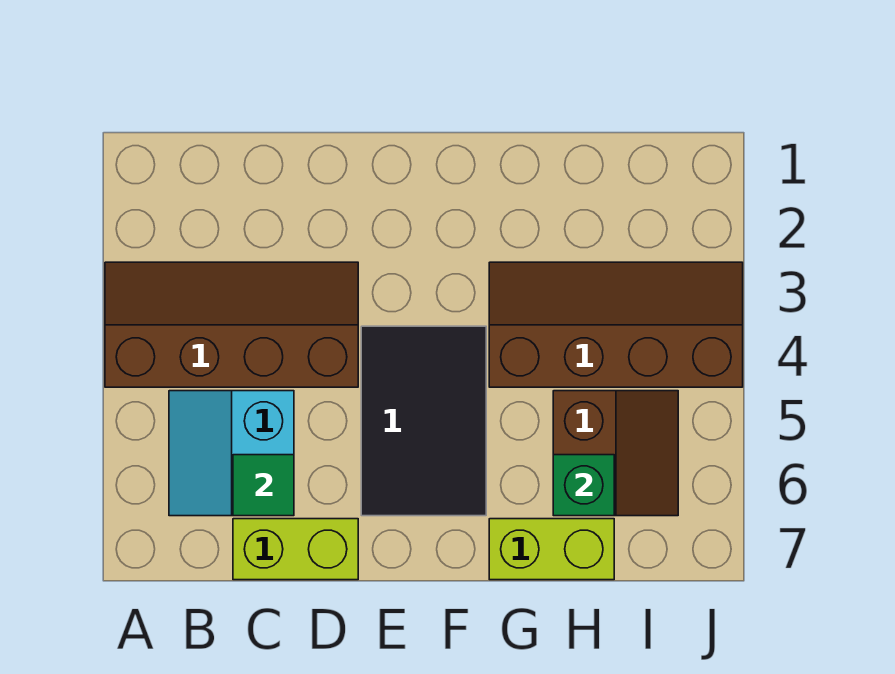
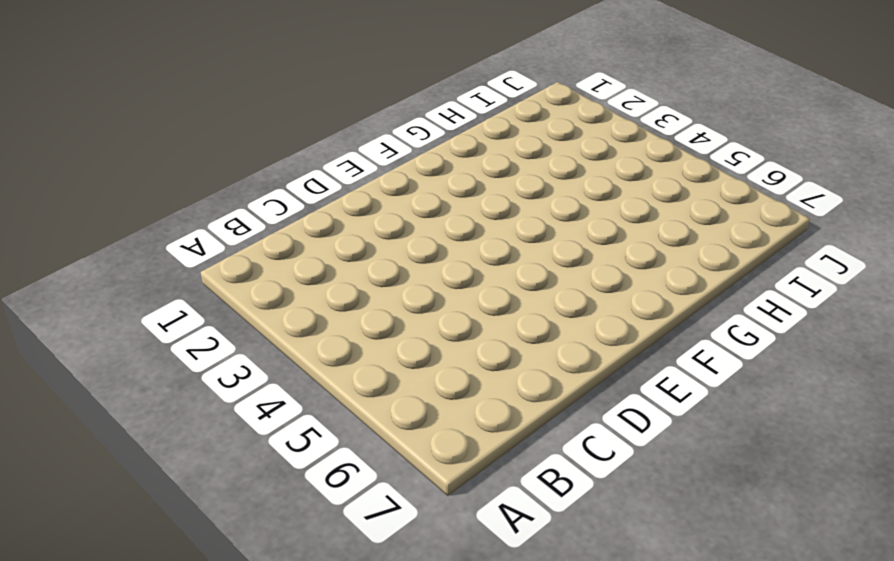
none -> brown slope A3:D4 level 1 top 4
none -> cyan slope B5:C6 level 1 top C

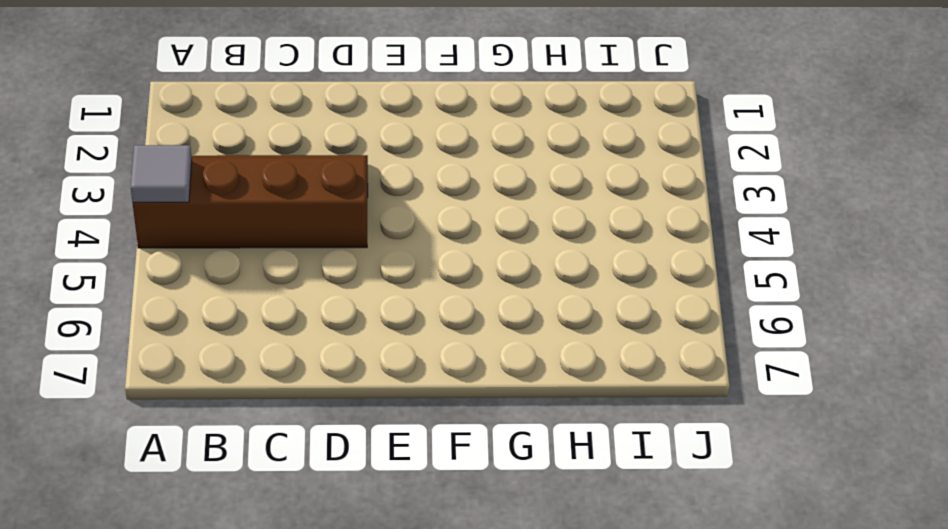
grey tile A4 level 2 -> none
none -> cyan slope B5:C6 level 1 top C
none -> lime brick C7:D7 level 1

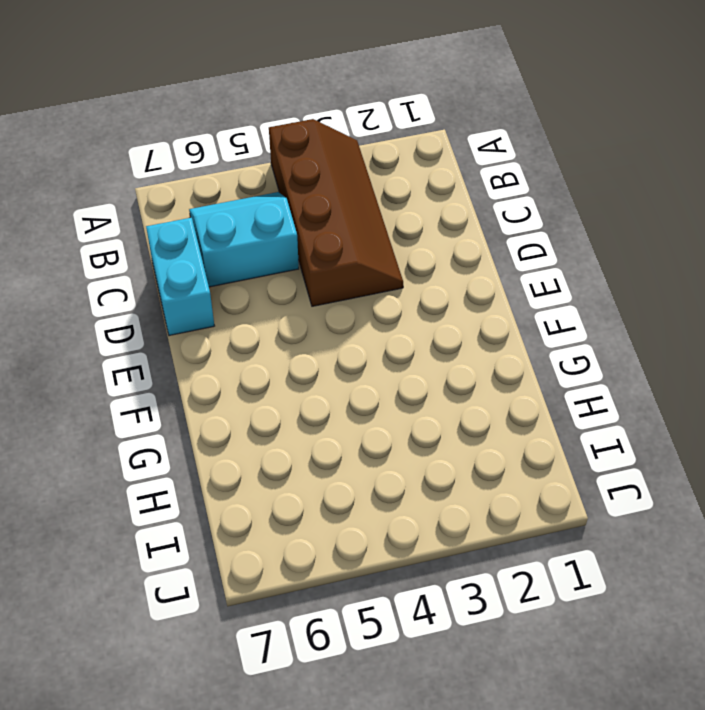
cyan brick C7:D7 level 1 -> lime brick C7:D7 level 1
none -> black tile E4:F6 level 1
none -> brown slope G3:J4 level 1 top 4

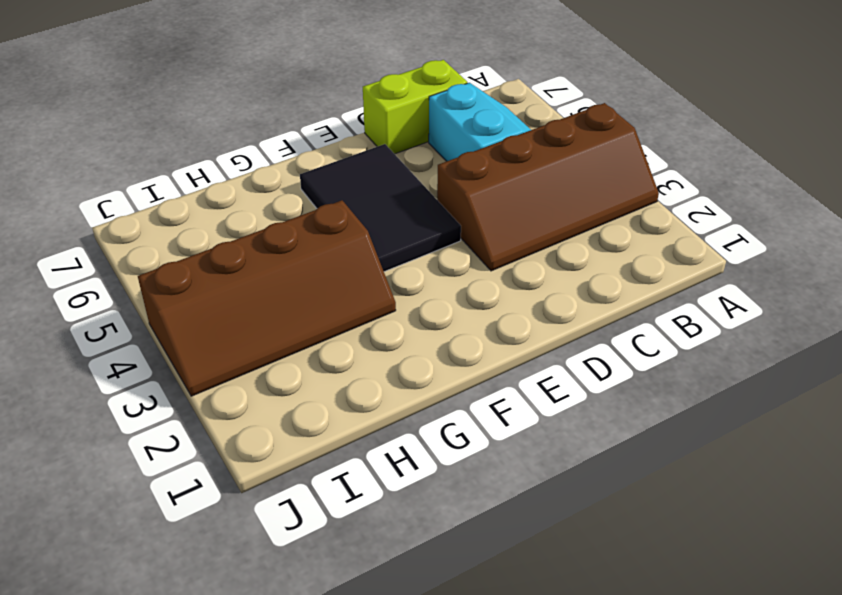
none -> lime brick G7:H7 level 1
none -> brown slope H5:I6 level 1 top H

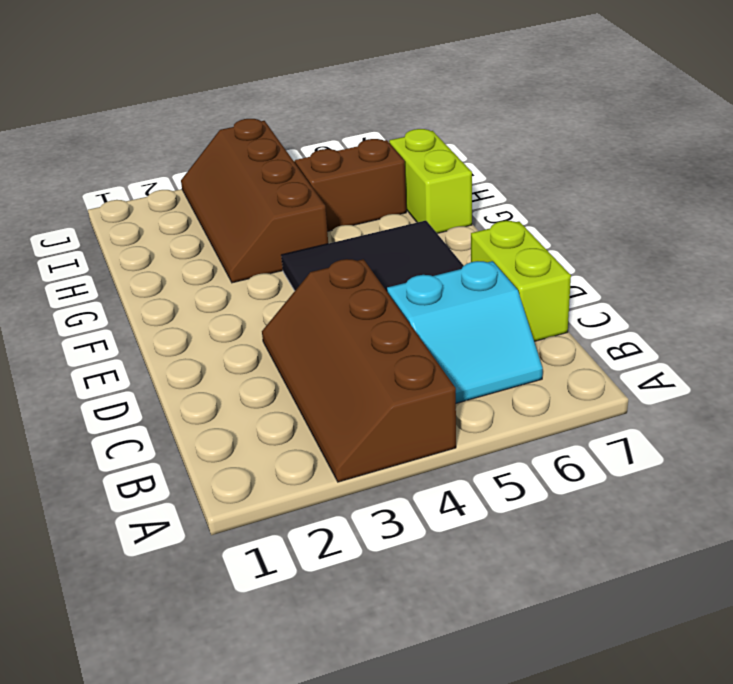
none -> green tile C6 level 2
none -> green brick H6 level 2

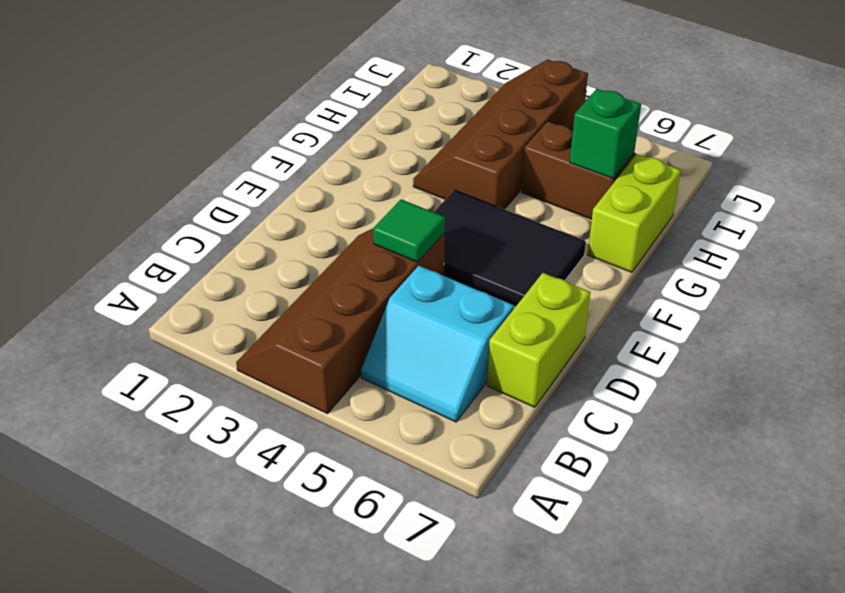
green tile D4 level 2 -> green tile C6 level 2

